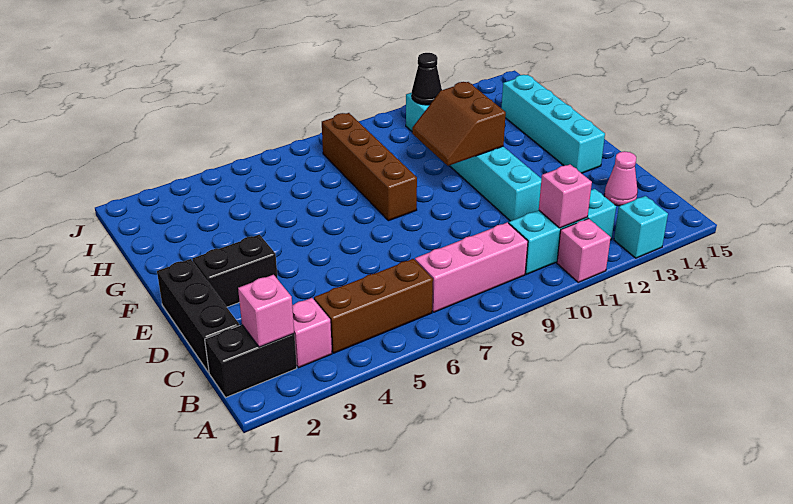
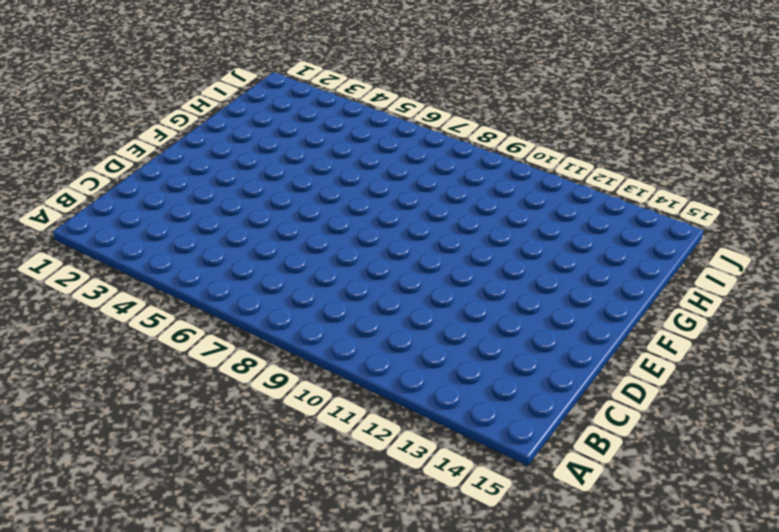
none -> pink brick A11 level 1
none -> cyan brick A13 level 1
none -> black brick B1:B2 level 1

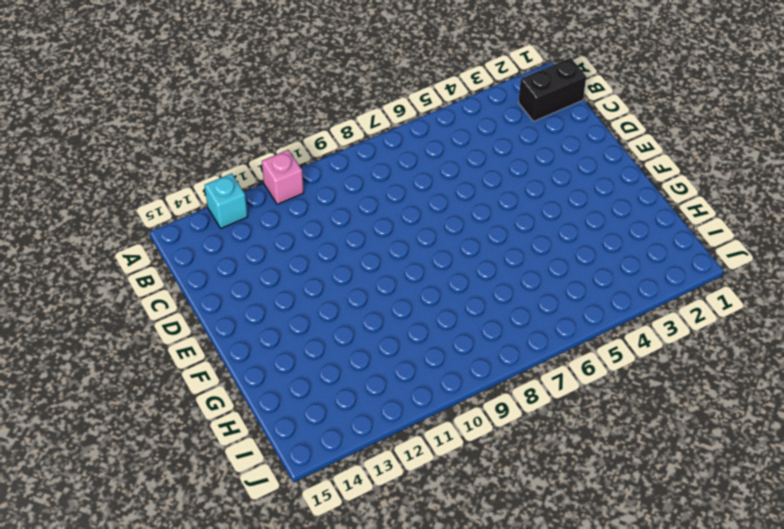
none -> pink brick B3 level 1
none -> brown brick B4:B6 level 1
none -> pink brick B7:B9 level 1

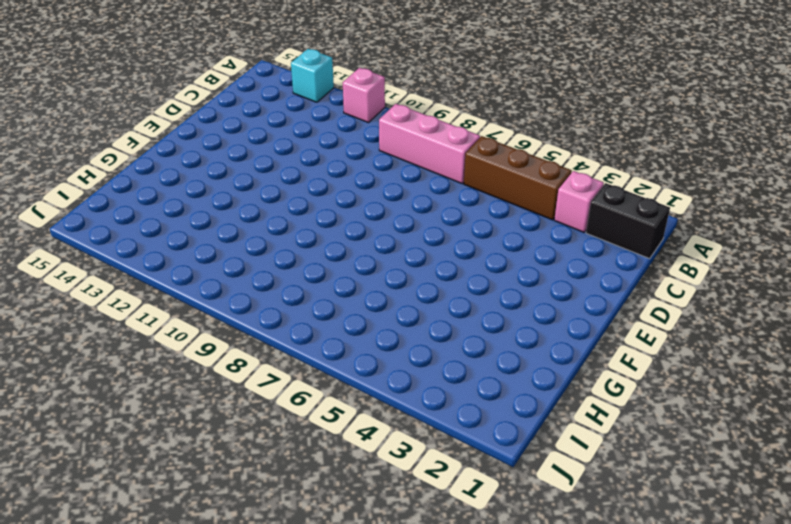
none -> cyan brick B10:B12 level 1
none -> black brick C1:E1 level 1
none -> pink cone C14 level 1

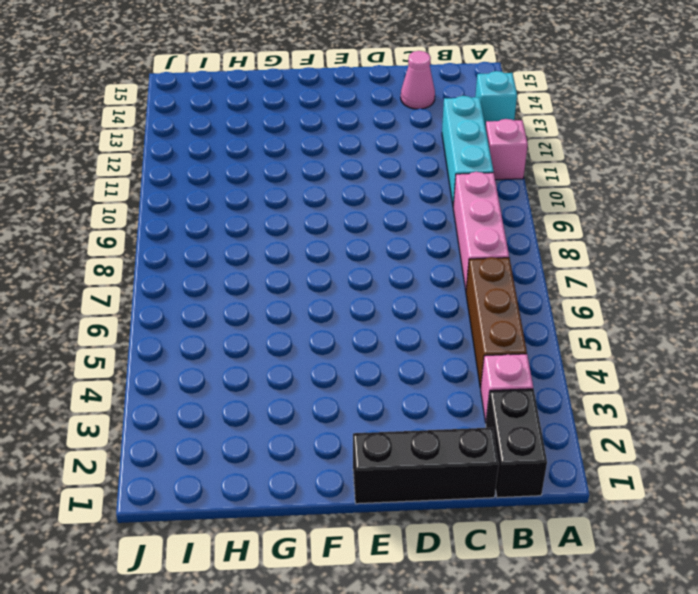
none -> cyan brick D11:I11 level 1
none -> black brick E2:E3 level 1
none -> cyan brick E14:H14 level 1

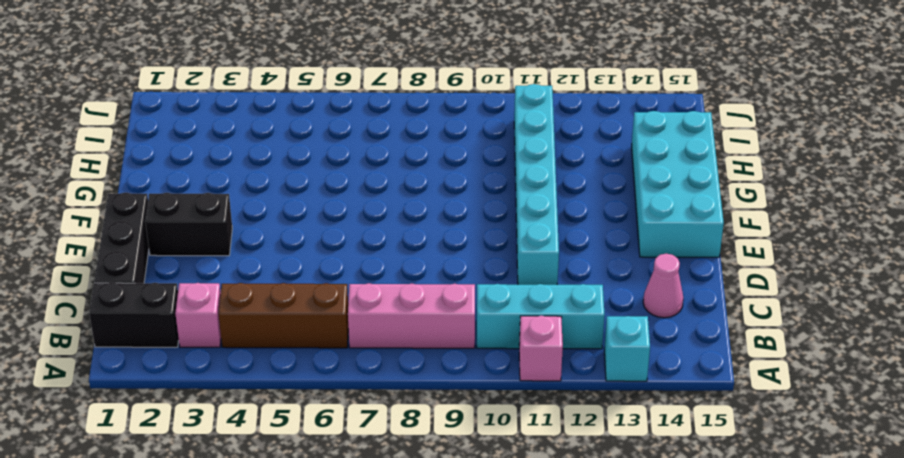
cyan brick E14:H15 level 1 -> cyan brick E14:H14 level 1
none -> brown brick F8:I8 level 1
none -> pink brick B2 level 2
none -> pink brick B11 level 2

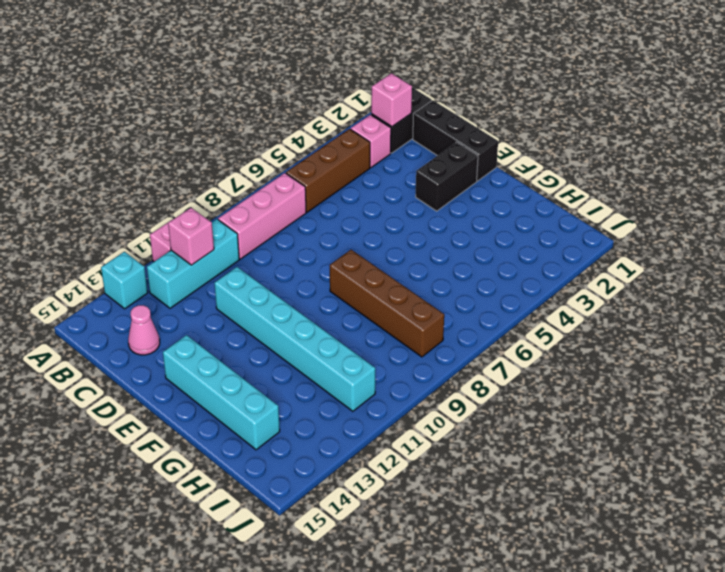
none -> brown slope F10:G11 level 2 top 11
none -> black cone I11 level 2

